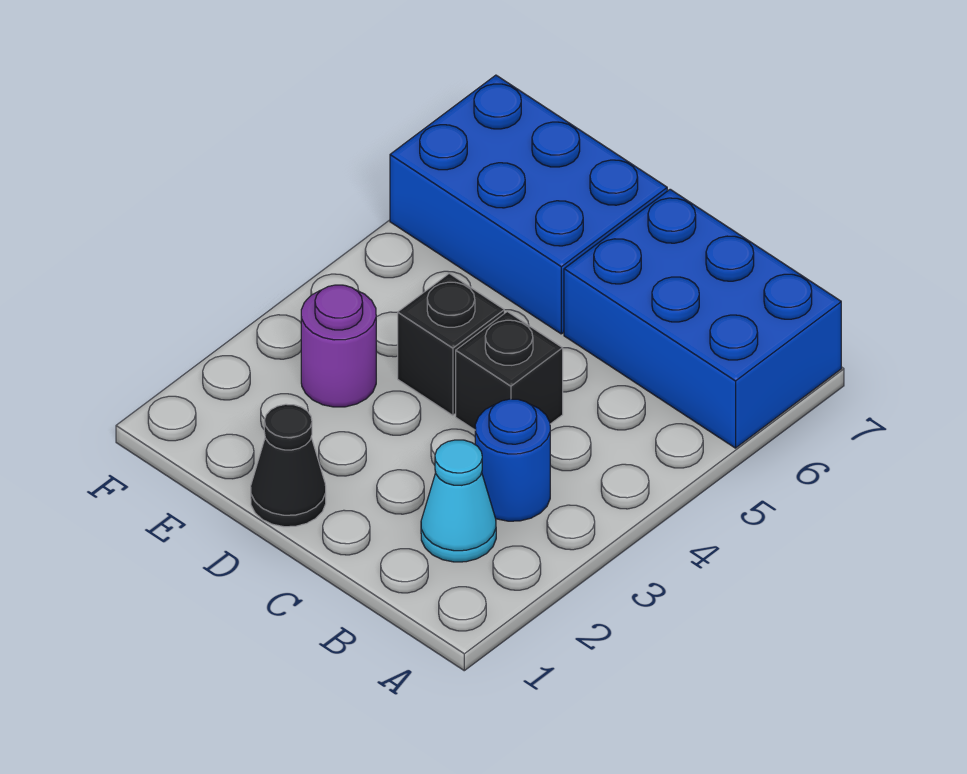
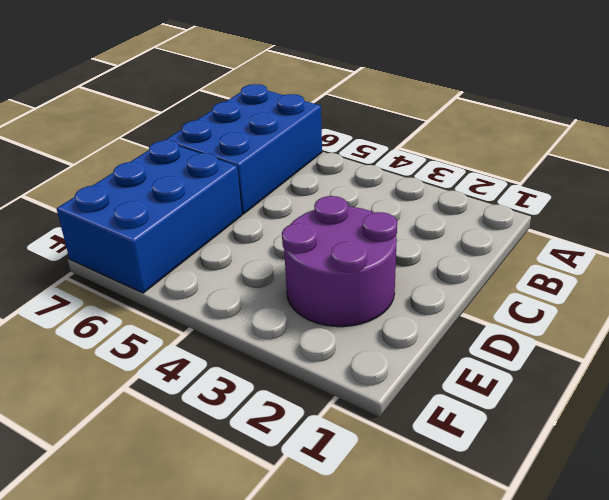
purple round brick D2:E3 level 1 -> purple round brick E3 level 1
none -> cyan cone B2 level 1
none -> blue round brick B3 level 1

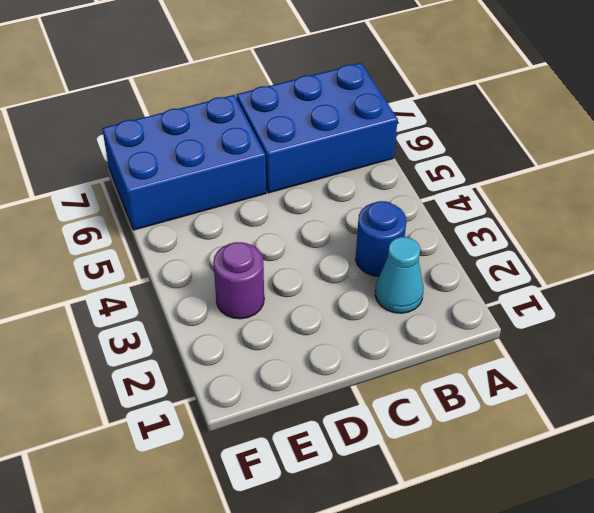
none -> black brick C4 level 1
none -> black cone D1 level 1

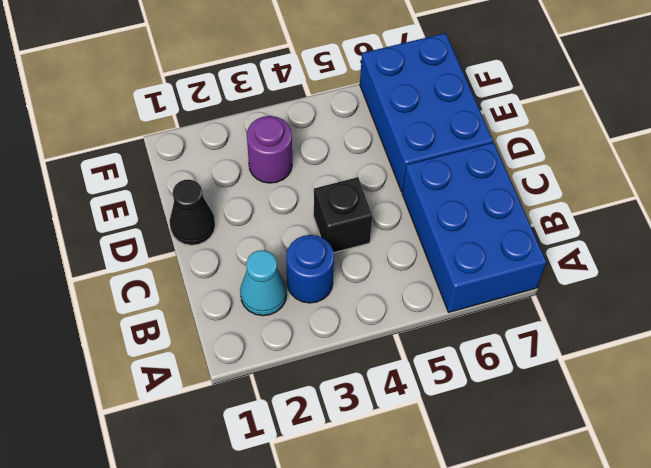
none -> black brick D4 level 1

